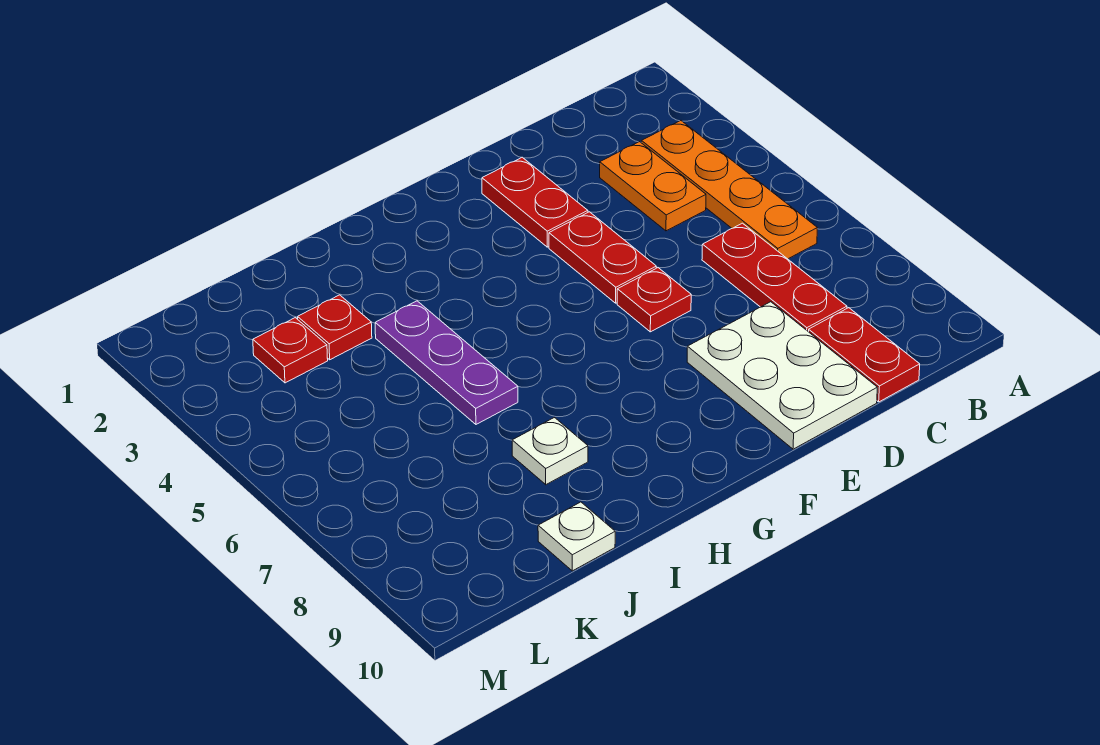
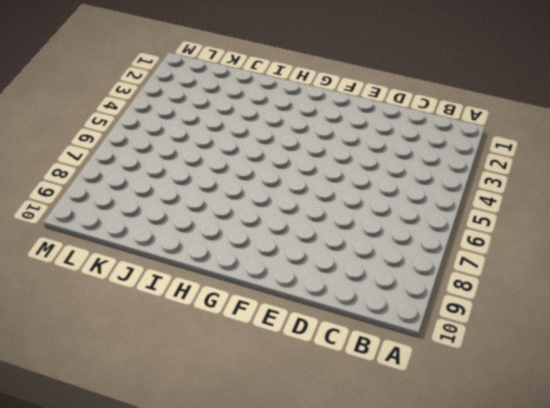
none -> orange plate B3:B6 level 1
none -> orange plate C3:C4 level 1
none -> red plate C6:C8 level 1

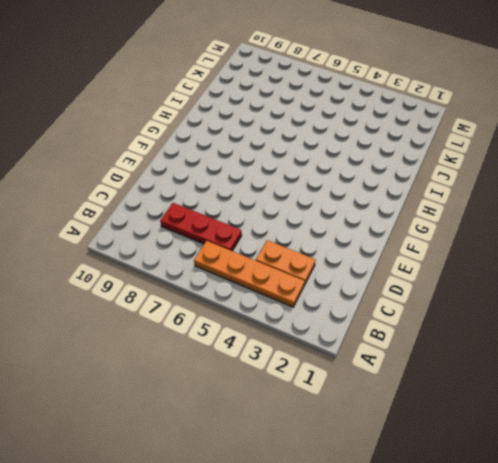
none -> red plate C9:C10 level 1
none -> white plate D8:E10 level 1
none -> red plate E2:E3 level 1

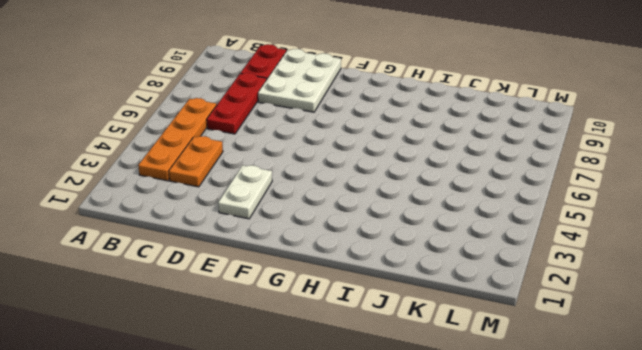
white plate E2:E3 level 1 -> red plate E2:E3 level 1
none -> red plate E4:E5 level 1
none -> red plate E6 level 1
none -> purple plate I4:I6 level 1

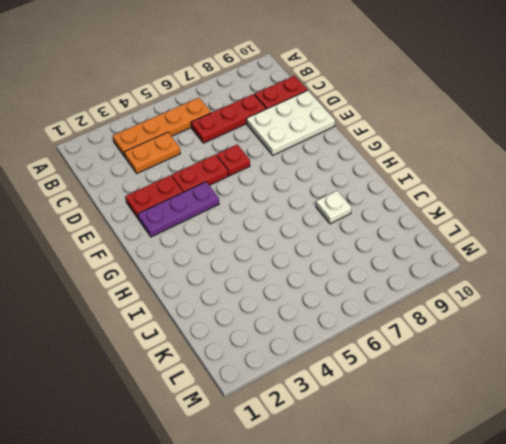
purple plate F2:F4 level 1 -> purple plate I4:I6 level 1
none -> red plate J3 level 1
none -> white plate J10 level 1
none -> red plate K3 level 1

